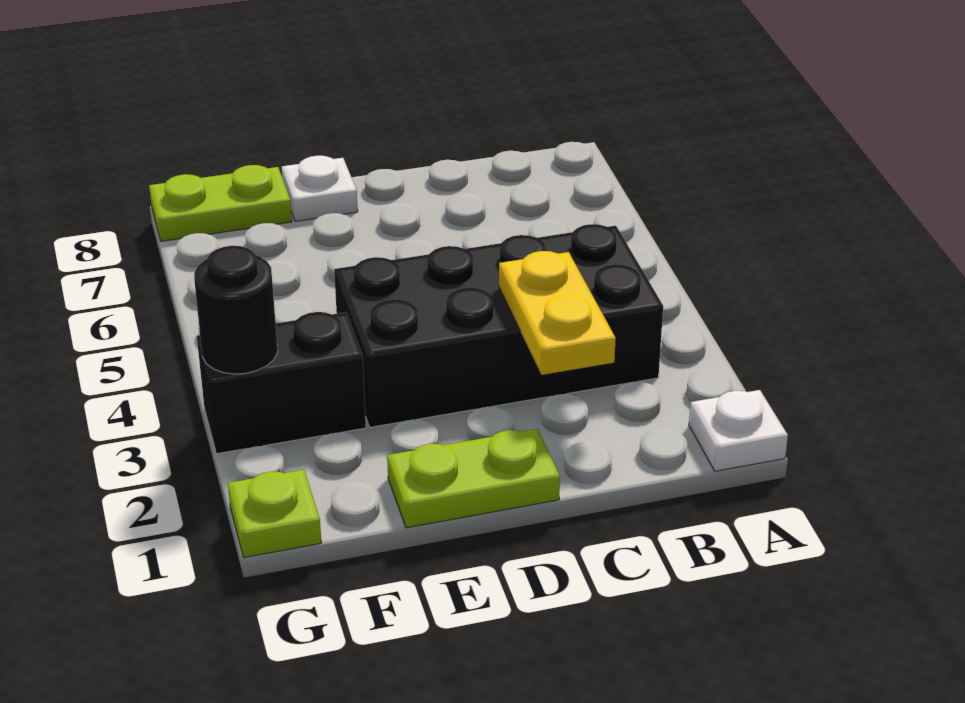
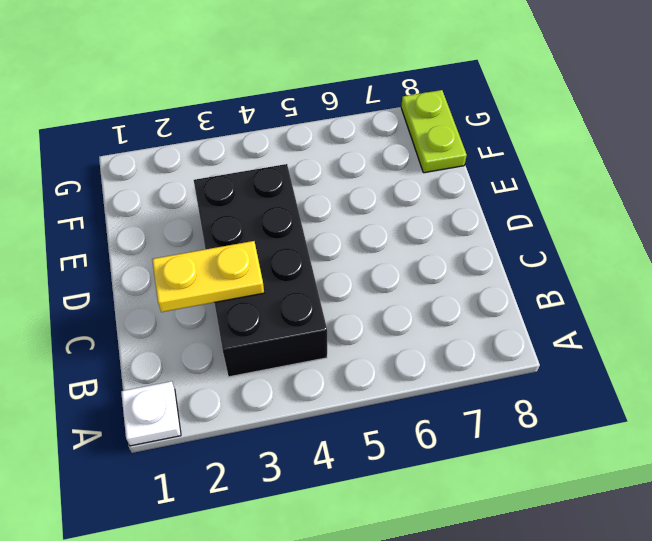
none -> lime plate D1:E1 level 1
none -> white plate E8 level 1

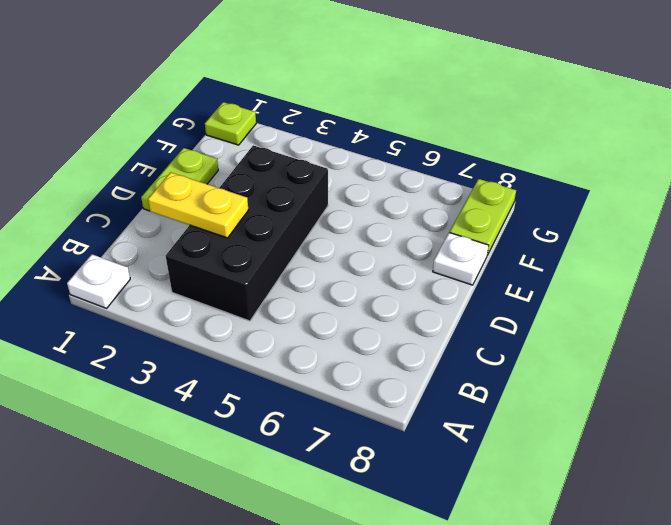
none -> black brick F3:G3 level 1
none -> black round brick G3 level 2

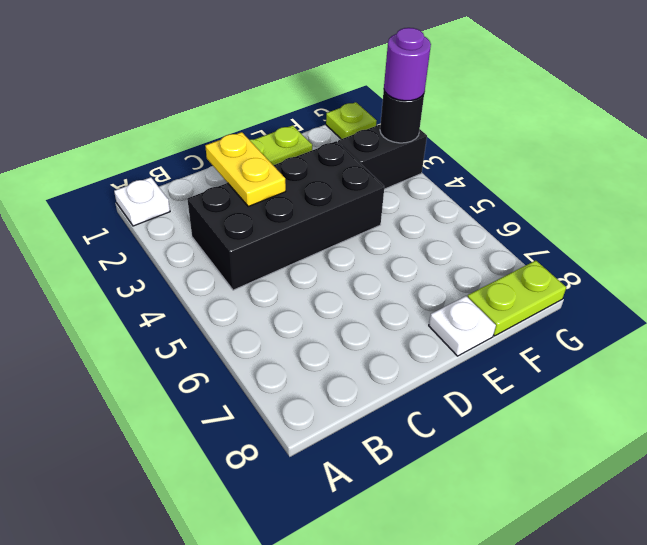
purple round brick G3 level 3 -> none

